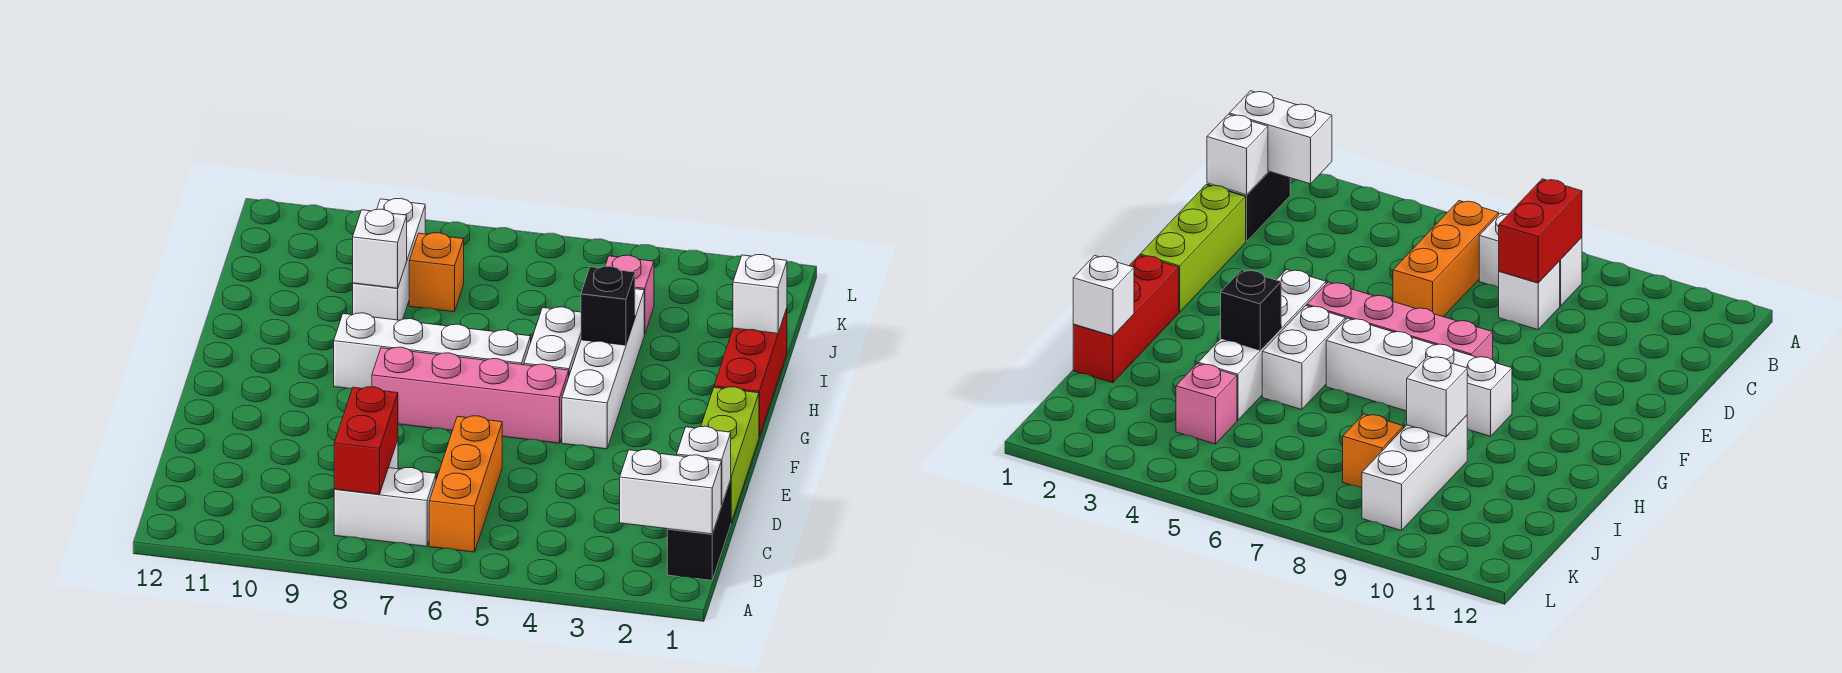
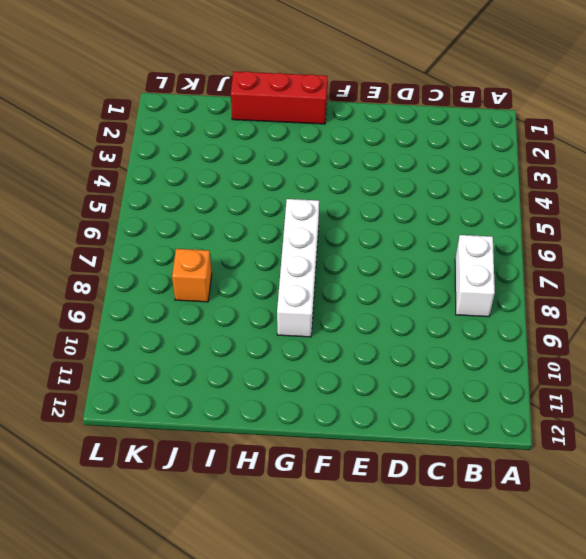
none -> black brick B1:C1 level 1
none -> orange brick B6:D6 level 1
none -> white brick C8 level 1

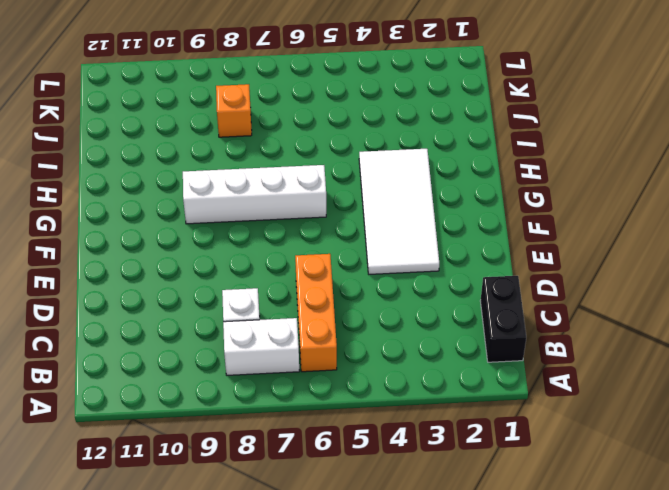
white tile E3:H4 level 1 -> white brick F4:I4 level 1
none -> lime brick D1:F1 level 1
none -> pink brick F5:F8 level 1
none -> red brick G1:I1 level 1

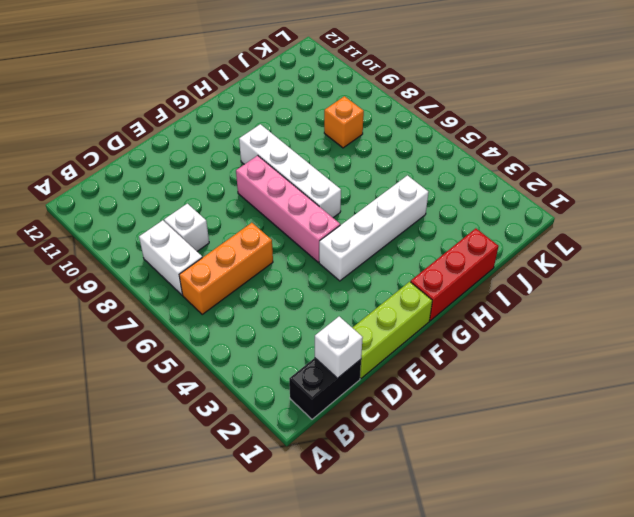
none -> white brick G5:H5 level 1
none -> white brick I9:K9 level 1
none -> pink brick J4 level 1

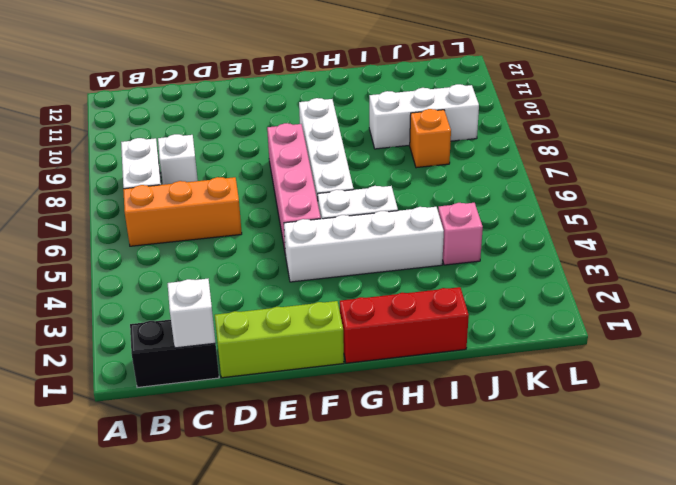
none -> white brick B1:B2 level 2
none -> red brick B8:C8 level 2
none -> black brick H4 level 2

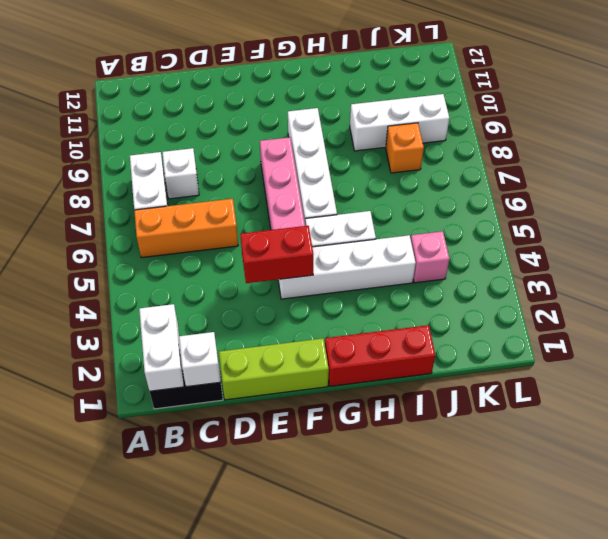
red brick E4:F4 level 2 -> red brick B8:C8 level 2
none -> black brick H4 level 2
none -> white brick I1 level 2
none -> white brick I9 level 2

